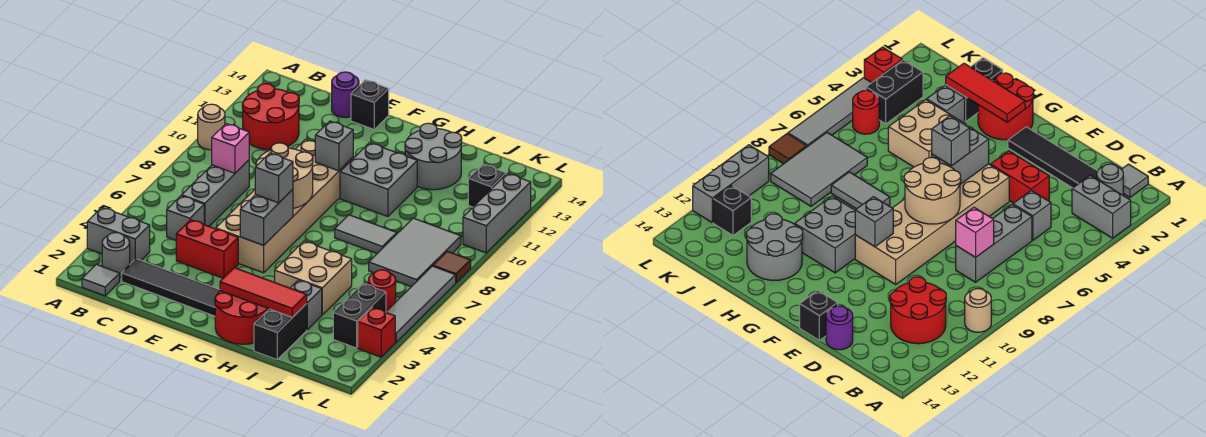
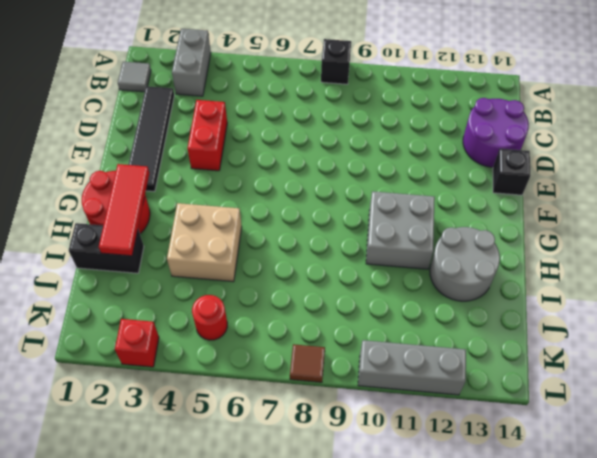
black brick A8 level 1 -> black brick K12 level 1
purple round brick C13:D14 level 1 -> purple round brick D14 level 1
none -> tan round brick A10 level 1
none -> grey round brick B2 level 1
none -> red round brick B11:C12 level 1
none -> grey brick C5 level 1

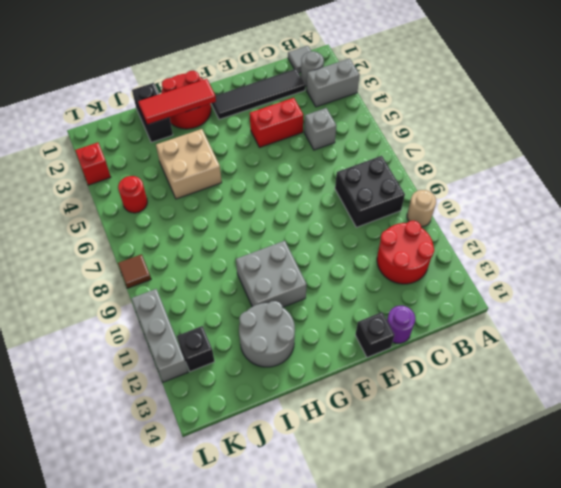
black brick B8:C9 level 1 -> grey brick C6:C8 level 1
none -> tan brick E5:F10 level 1
none -> grey tile H8:I8 level 1
none -> grey brick I3 level 1
none -> grey tile J7:K9 level 1

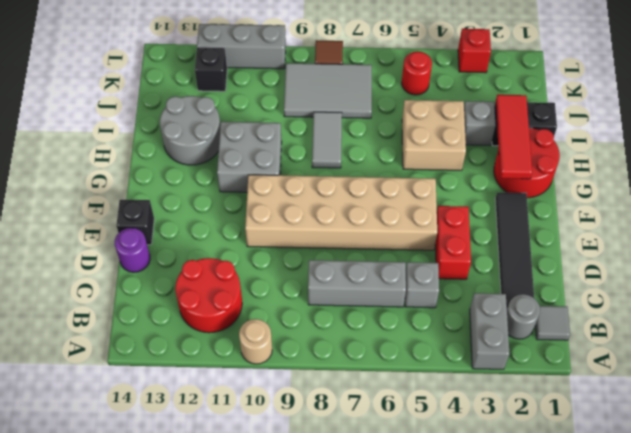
none -> black brick K3:K4 level 1
none -> grey tile L4:L7 level 1
none -> pink brick C8 level 2
none -> tan round brick E7:F8 level 2

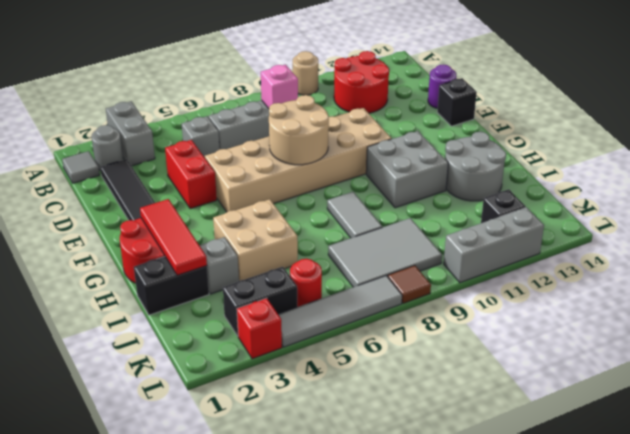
none -> grey brick F5:F6 level 2
none -> grey brick F10 level 2
none -> grey brick F6 level 3

